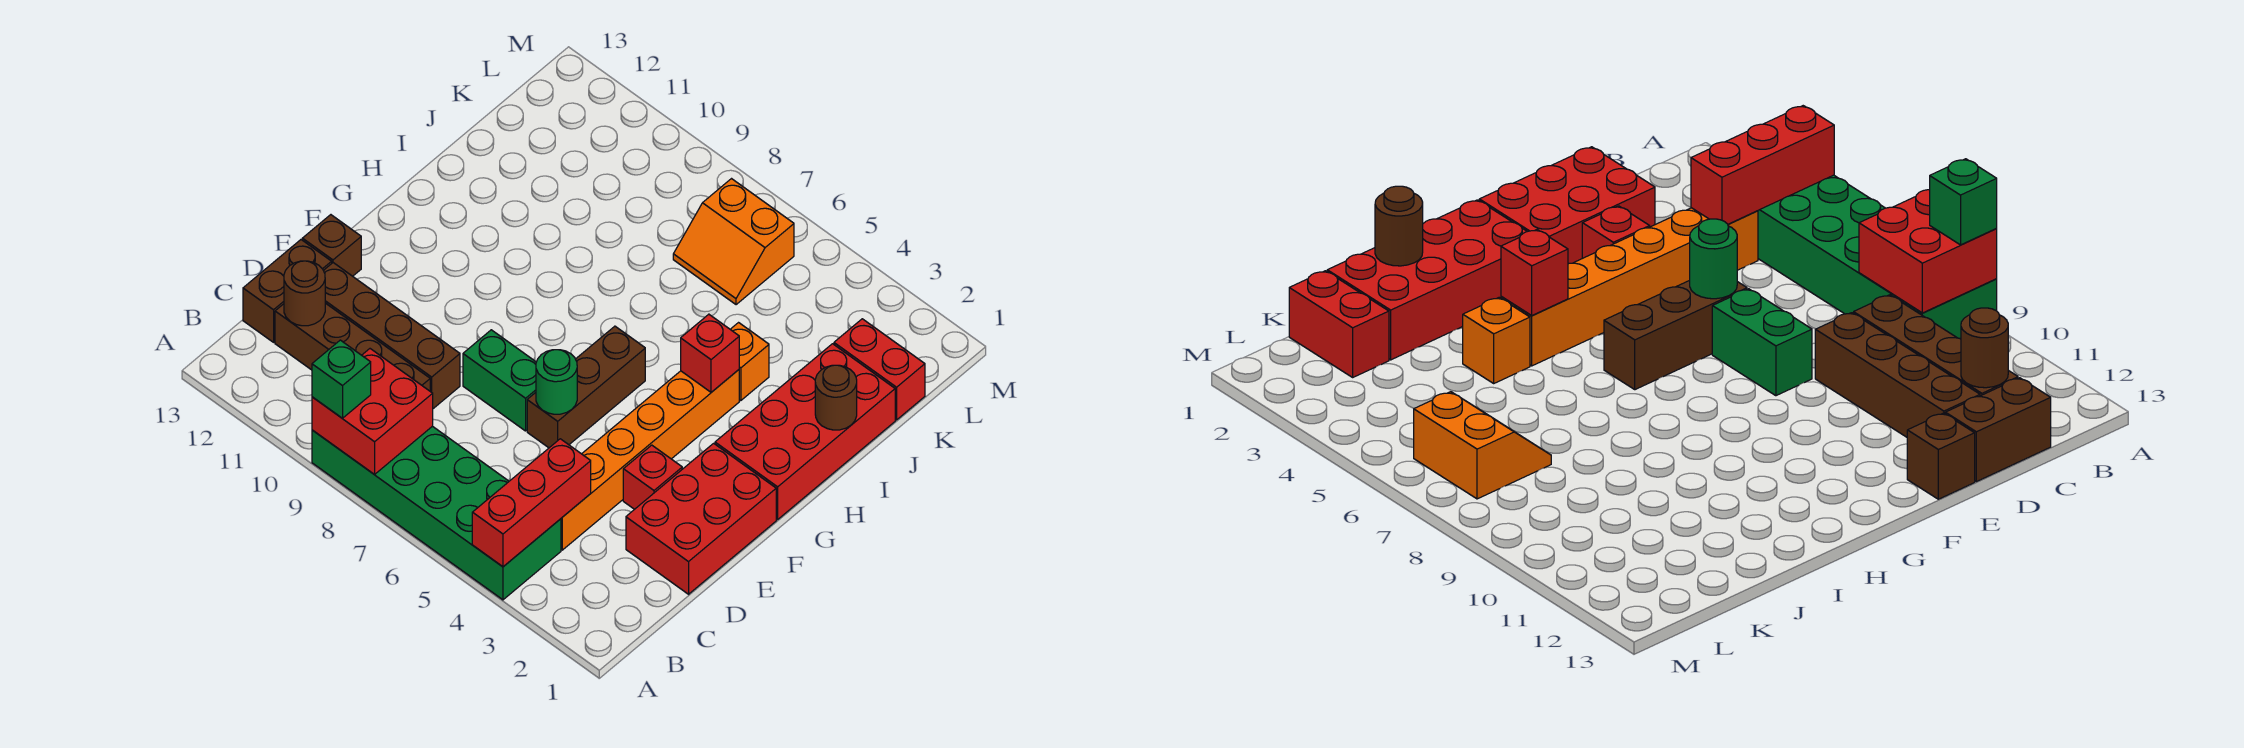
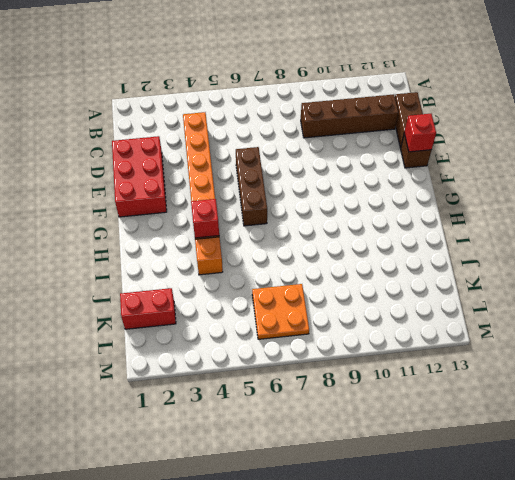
red brick E13 level 2 -> red brick E3 level 1
orange plate K6:L7 level 1 -> orange slope K6:L7 level 1 top L
none -> green brick A4:B9 level 1
none -> brown brick D9:D12 level 1
none -> green brick E7:E8 level 1

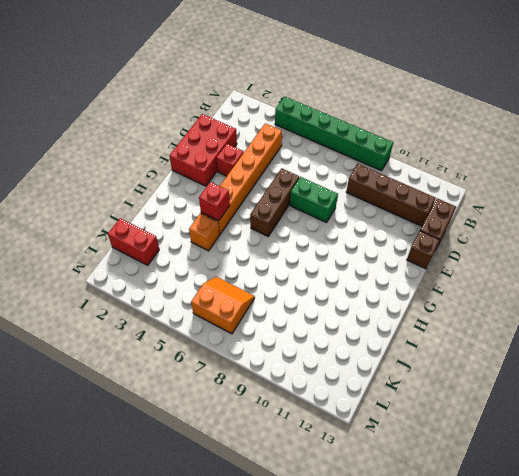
green brick A4:A9 level 1 -> green brick A4:B9 level 1
none -> brown brick D9:D12 level 1
none -> red brick G1:J2 level 1
none -> red brick A4:C4 level 2

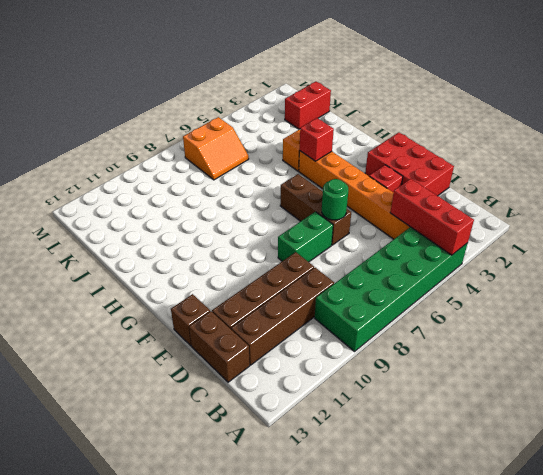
none -> red brick G1:J2 level 1
none -> red brick A8:B9 level 2
none -> brown round brick C12 level 2

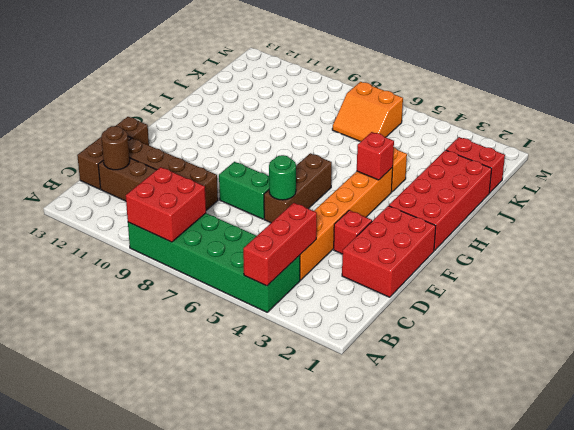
none -> brown round brick I1 level 2
none -> green brick A9 level 3

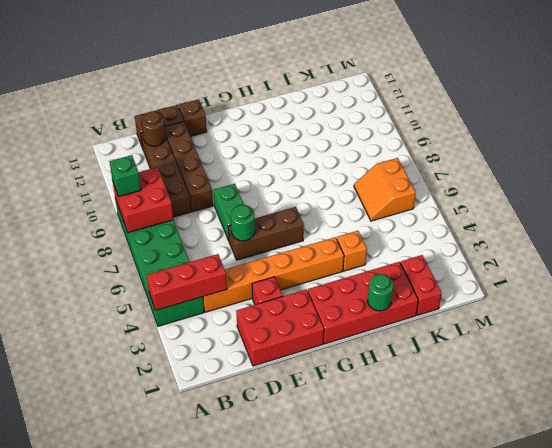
green round brick I1 level 2 -> brown round brick I1 level 2
none -> red brick H4 level 2

